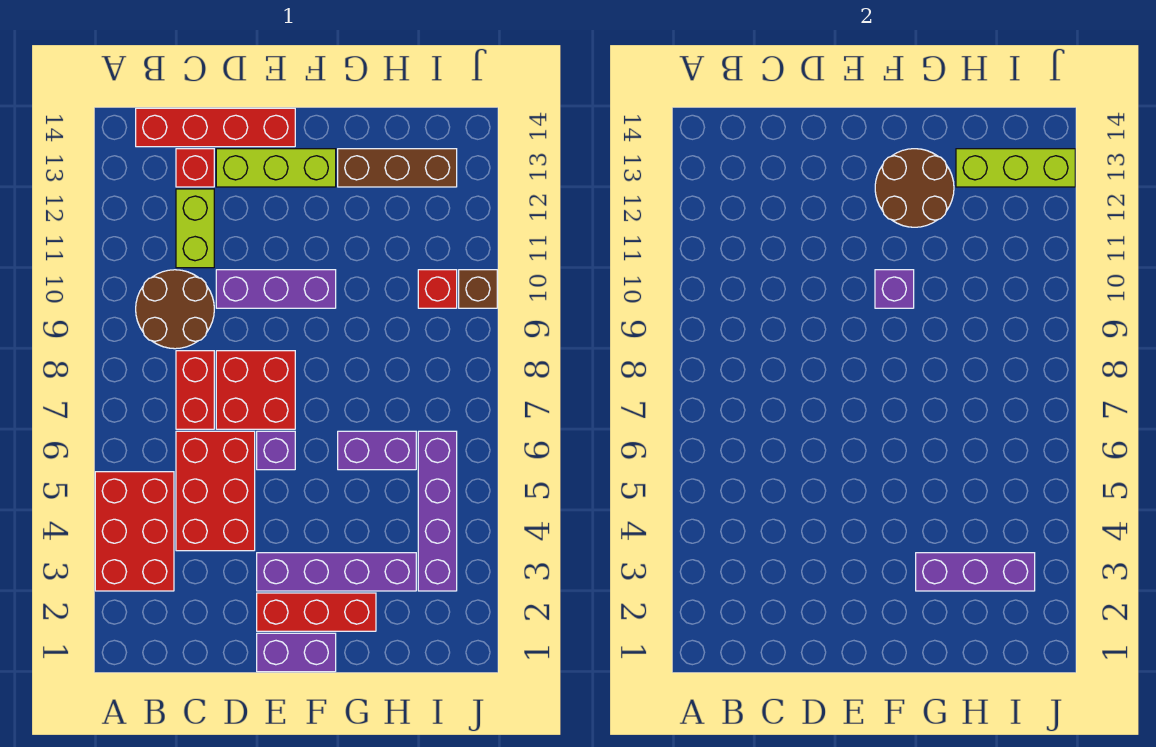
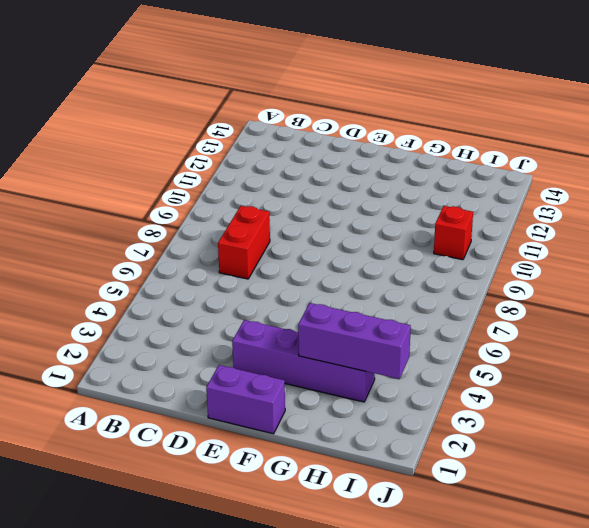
none -> red brick A3:B5 level 1
none -> brown round brick B9:C10 level 1
none -> red brick B14:E14 level 1

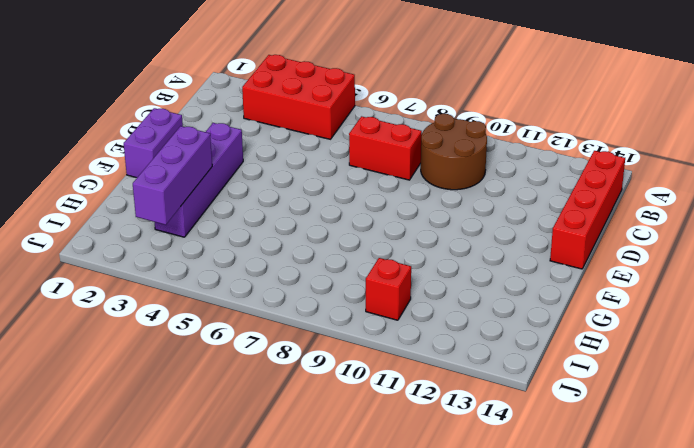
none -> red brick C4:D6 level 1
none -> lime brick C11:C12 level 1
none -> red brick C13 level 1

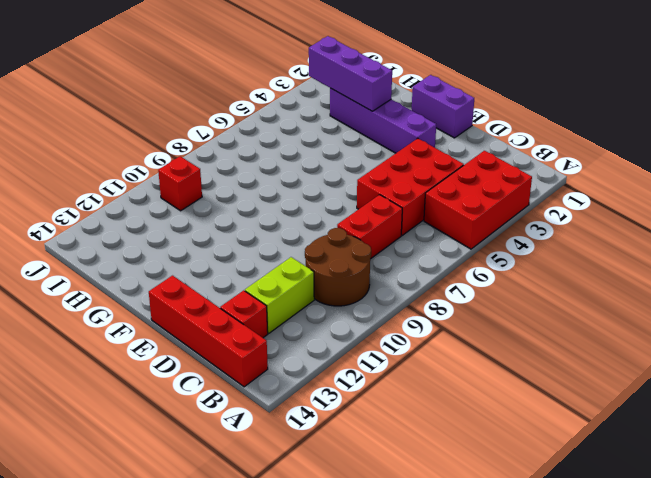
none -> red brick D7:E8 level 1
none -> purple brick D10:F10 level 1
none -> lime brick D13:F13 level 1

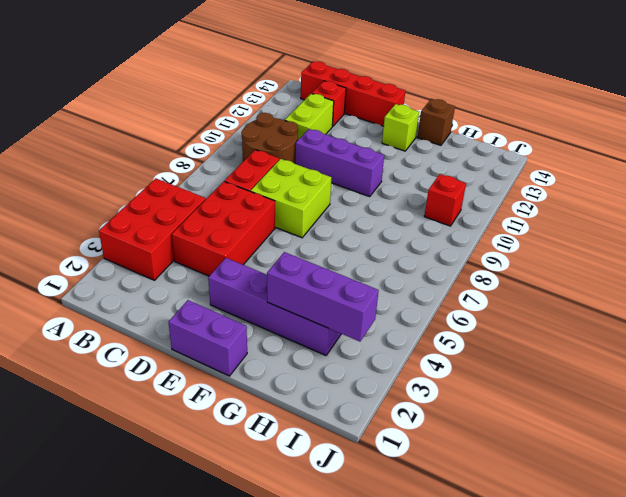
lime brick D7:E8 level 1 -> red brick D7:E8 level 1
lime brick F13 level 1 -> lime brick D13:F13 level 1
brown brick G14 level 1 -> brown brick J10 level 1
none -> red brick E2:G2 level 1
none -> purple brick E6 level 1
none -> purple brick G6:H6 level 1

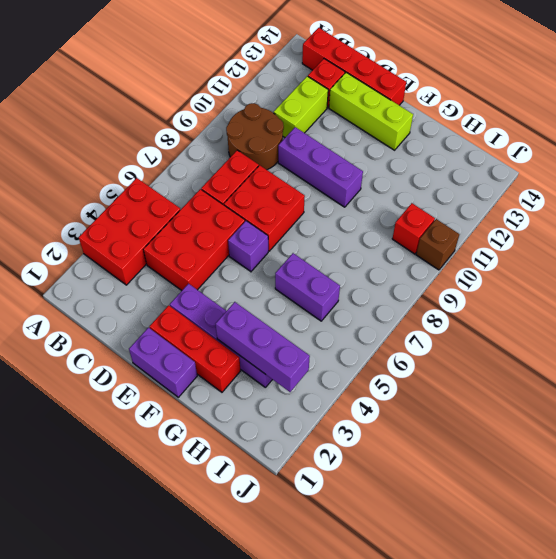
none -> brown brick G13:I13 level 1
none -> purple brick I3:I6 level 1
none -> purple brick F10 level 2

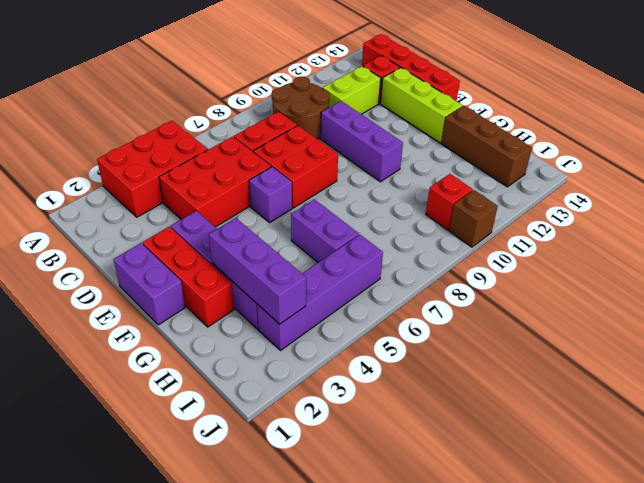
none -> purple brick F10 level 2
none -> brown round brick F12:G13 level 2
none -> lime brick H13:J13 level 2

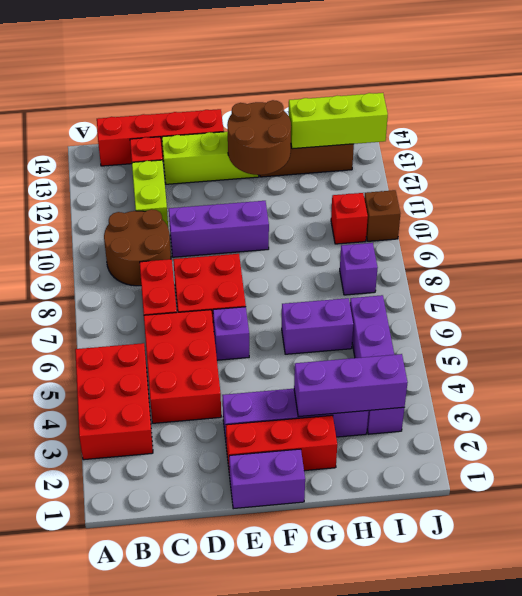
purple brick I8 level 1 -> purple brick F10 level 2

